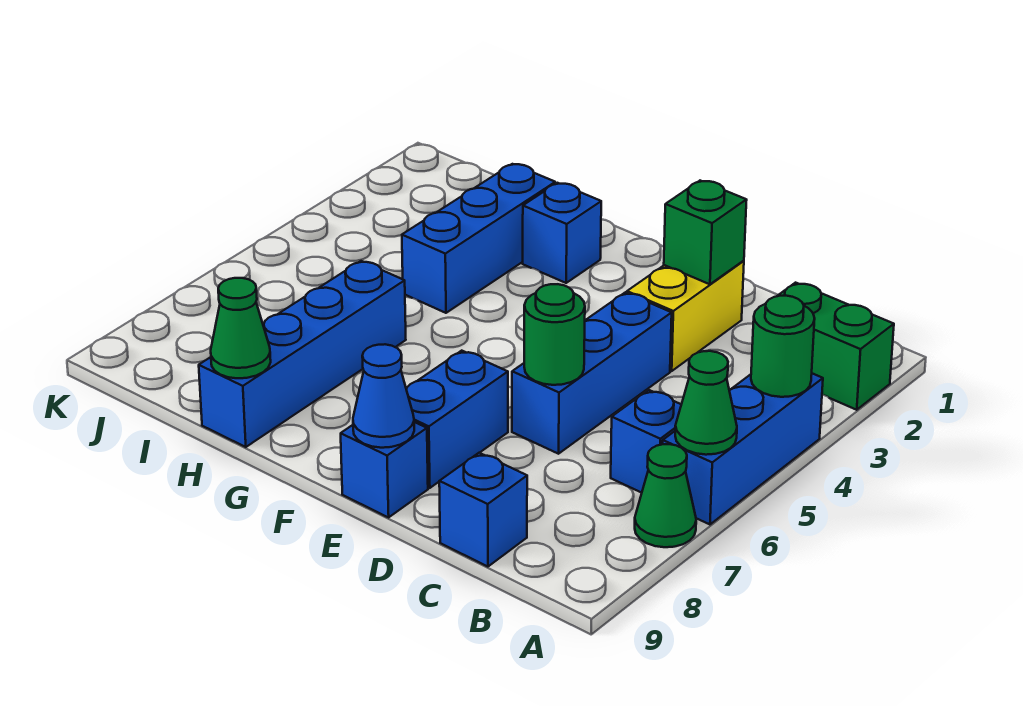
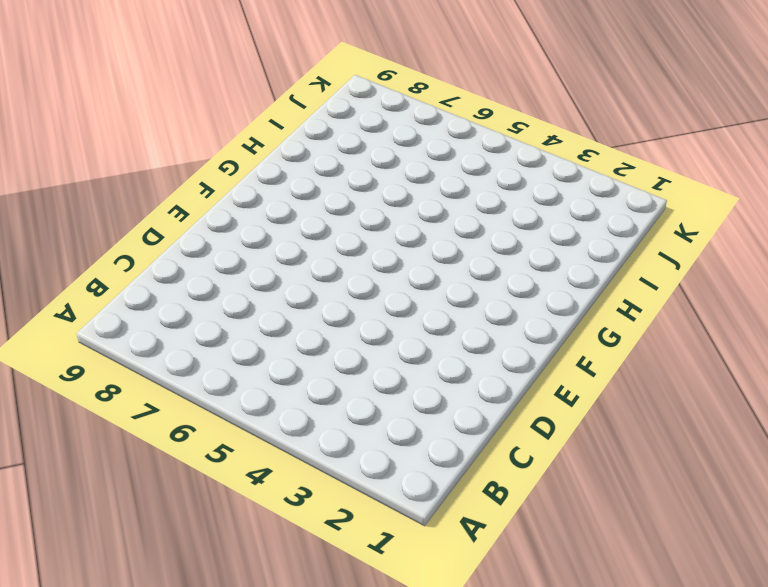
none -> green brick A2:B2 level 1
none -> blue brick A4:A6 level 1
none -> green cone A7 level 1

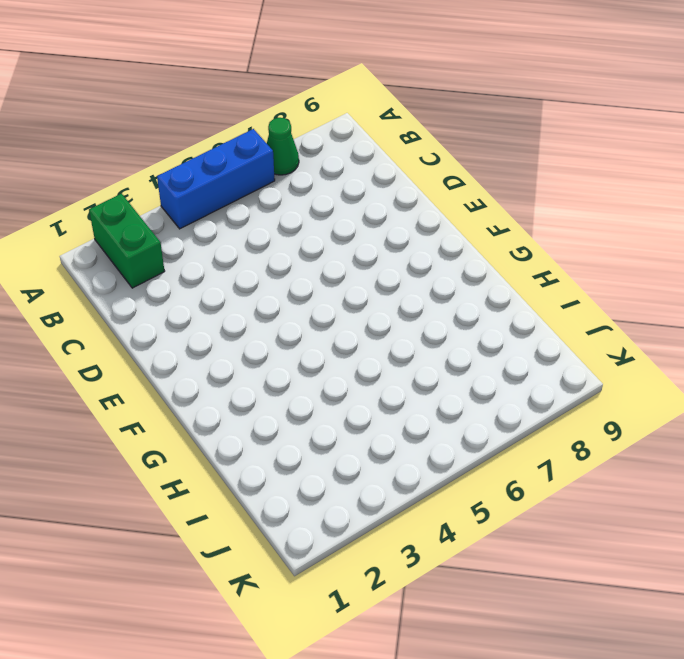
none -> blue brick B6 level 1
none -> blue brick C9 level 1
none -> yellow brick D2:D3 level 1

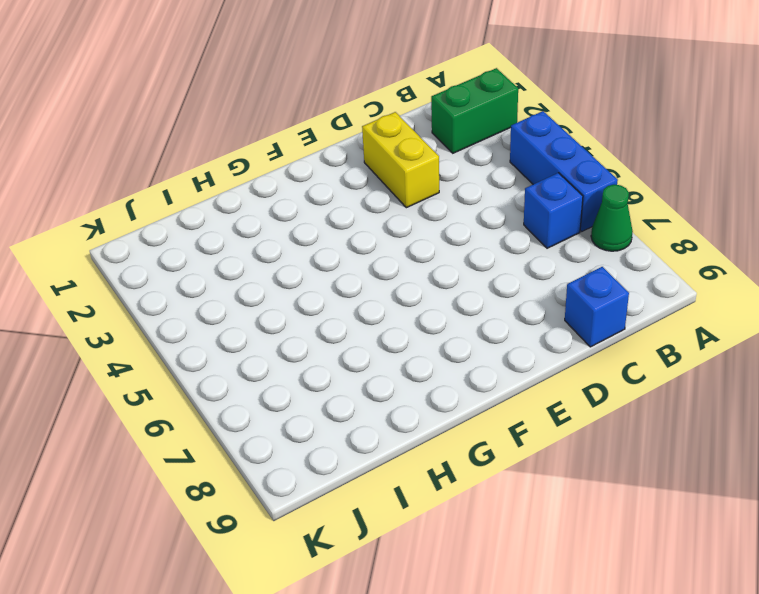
none -> blue brick D4:D6 level 1
none -> blue brick E7:E8 level 1
none -> blue brick E9 level 1

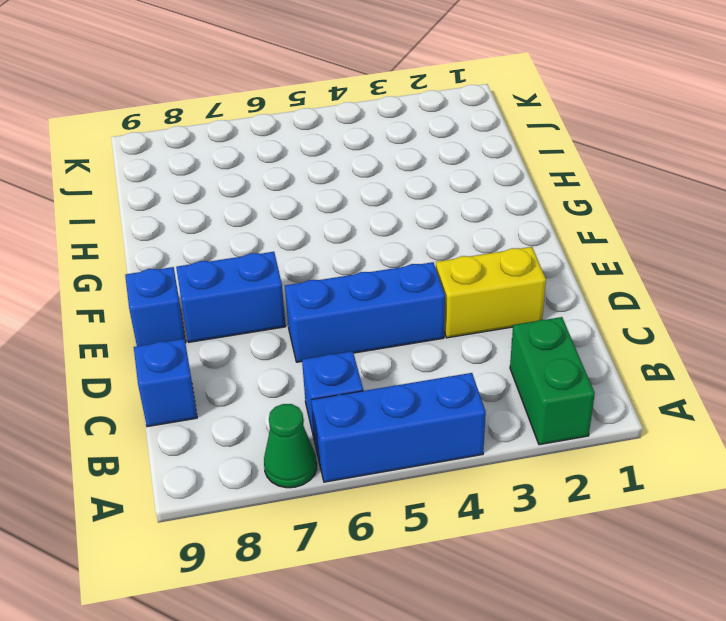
none -> blue brick G2 level 1
none -> blue brick H2:H4 level 1
none -> blue brick H6:H9 level 1

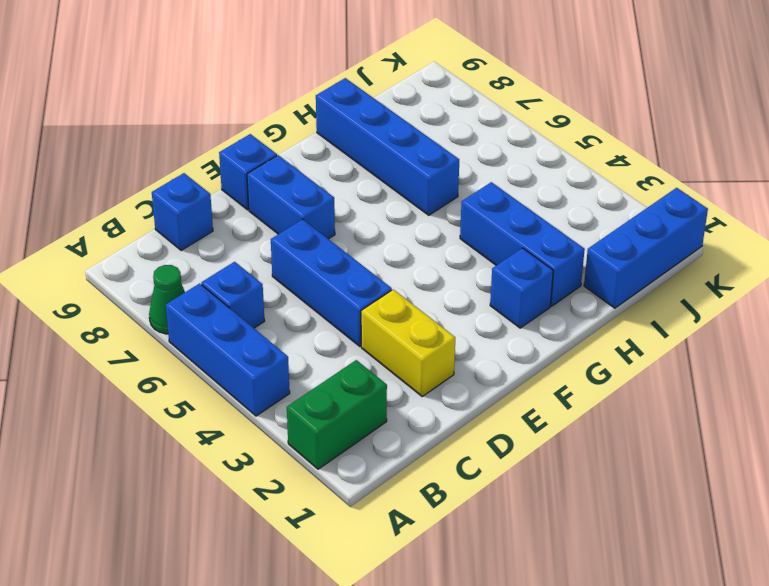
blue brick I1:K1 level 1 -> none
none -> green round brick A4 level 2
none -> green cone A6 level 2
none -> green brick D2 level 2

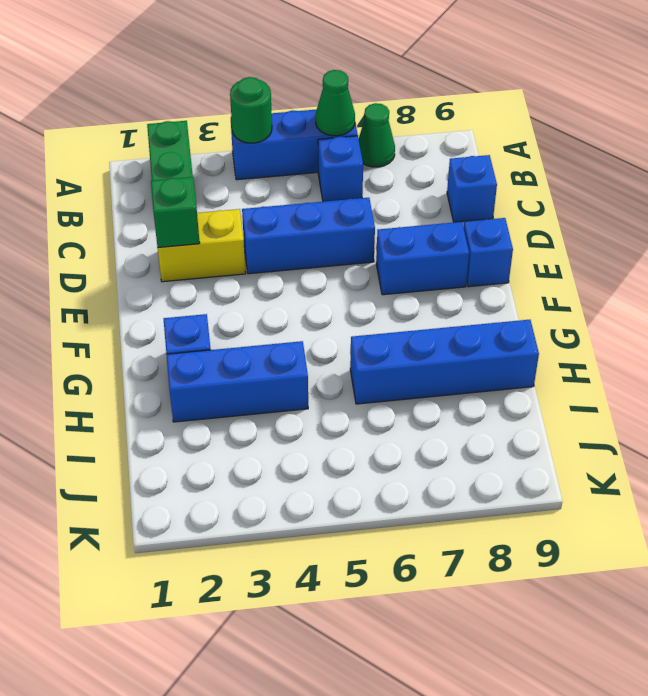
none -> green round brick D6 level 2
none -> blue cone E9 level 2
none -> green cone H9 level 2

